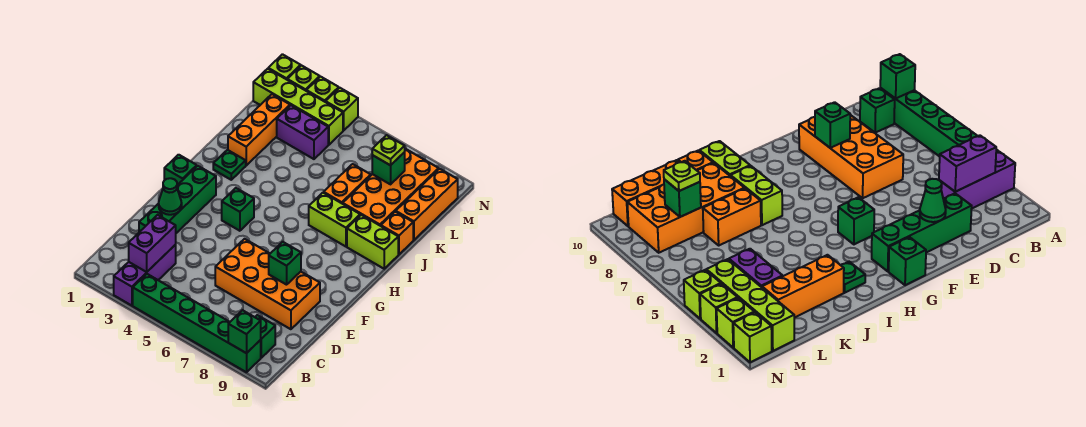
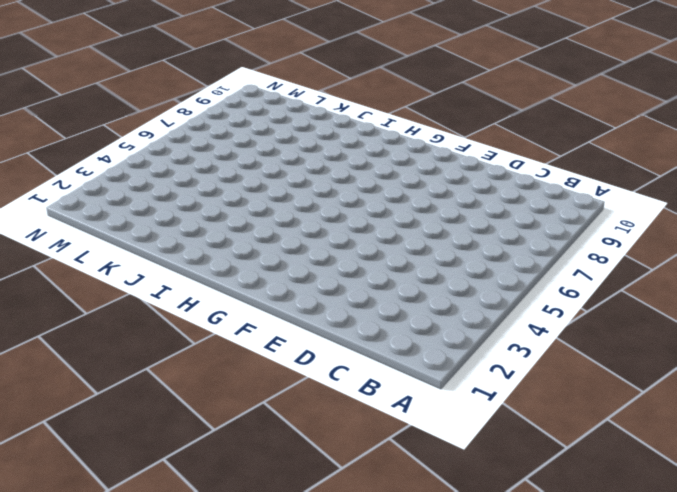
none -> purple brick A3:C3 level 1
none -> green brick A4:A9 level 1
none -> green brick B9 level 1

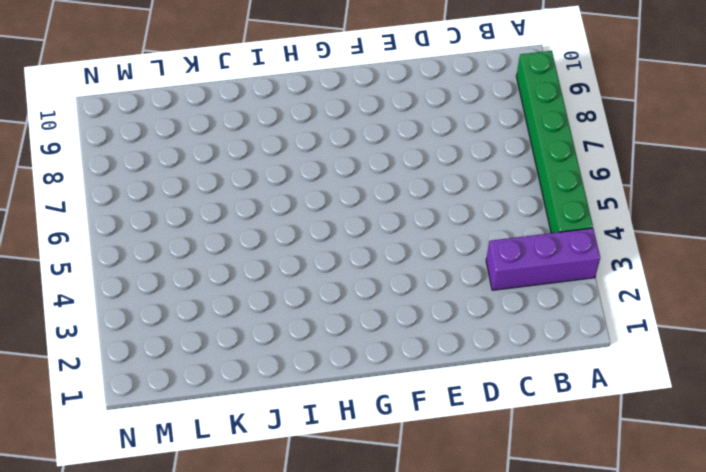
none -> green brick B9 level 1
none -> green brick D2:G2 level 1
none -> orange brick D6:E9 level 1

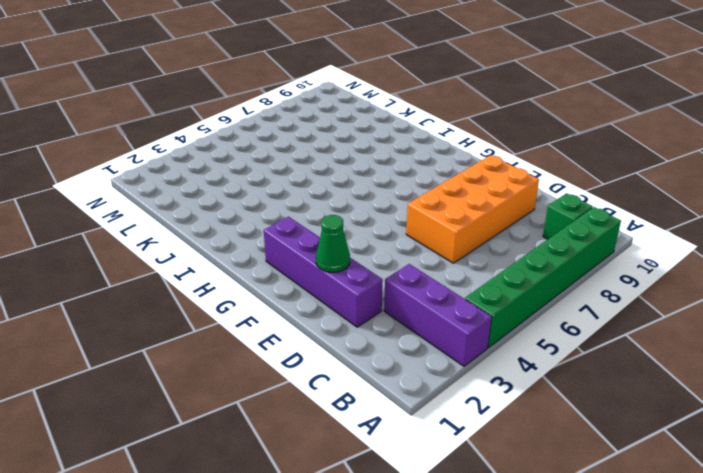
purple brick D2:G2 level 1 -> green brick D2:G2 level 1
none -> green brick G1 level 1
none -> green brick G4 level 1
none -> green plate I2 level 1

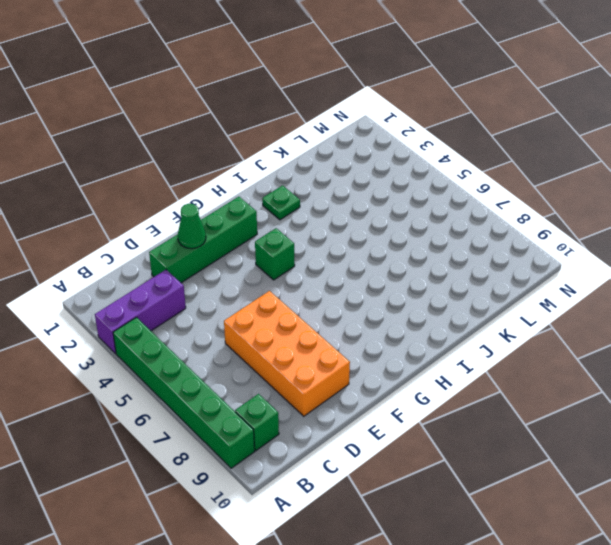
none -> green brick G1 level 1
none -> lime brick I7:I8 level 1
none -> lime brick I9:I10 level 1

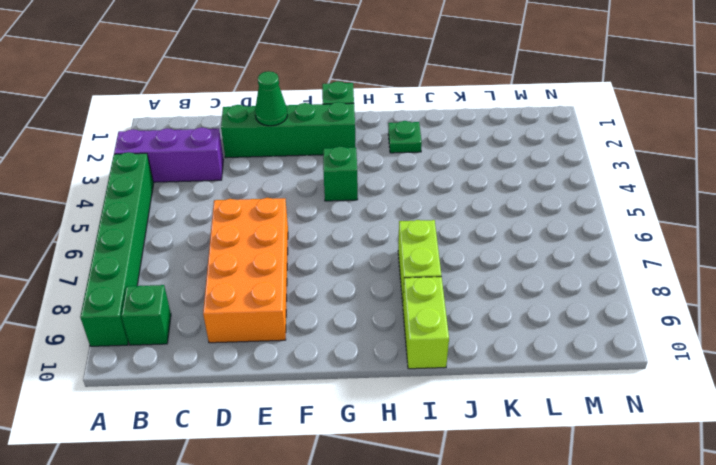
none -> orange brick J2:L2 level 1
none -> orange brick J7:K7 level 1
none -> orange brick J8:M9 level 1

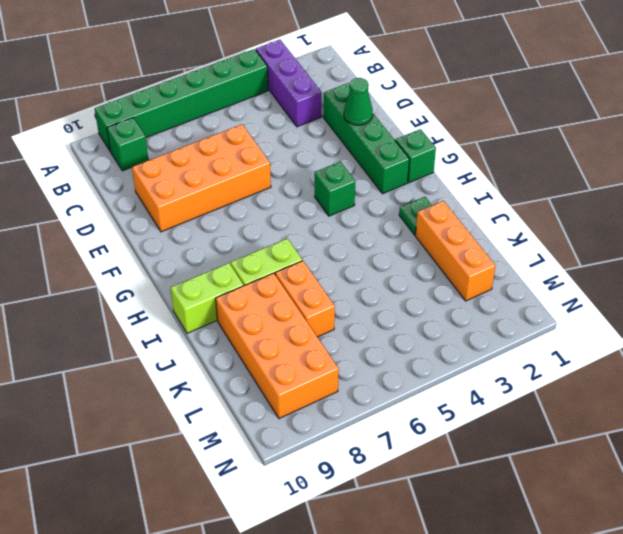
none -> orange brick J10 level 1
none -> orange brick K10:M10 level 1
none -> purple brick L3:L4 level 1

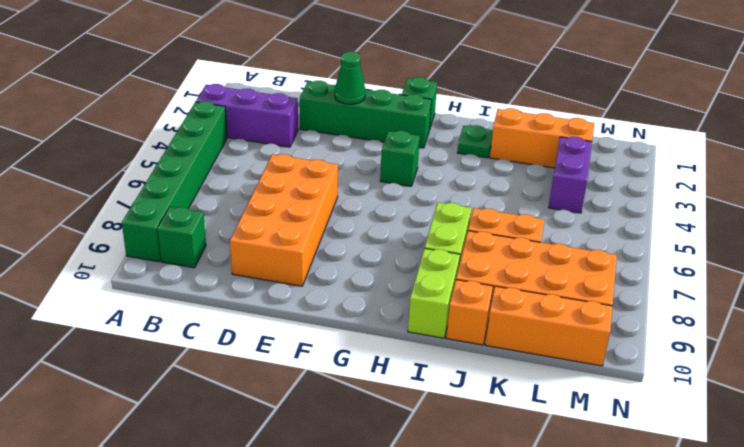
none -> lime brick M1:M4 level 1
none -> lime brick N1 level 1
none -> lime brick N2 level 1

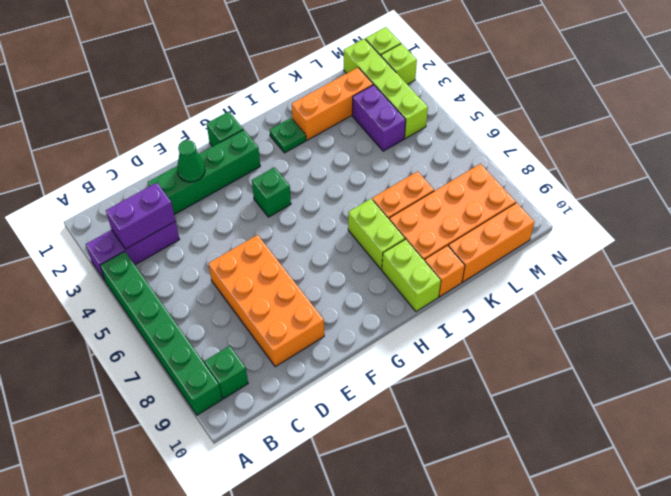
none -> lime brick N3 level 1
none -> lime brick N4 level 1
none -> green brick A9 level 2

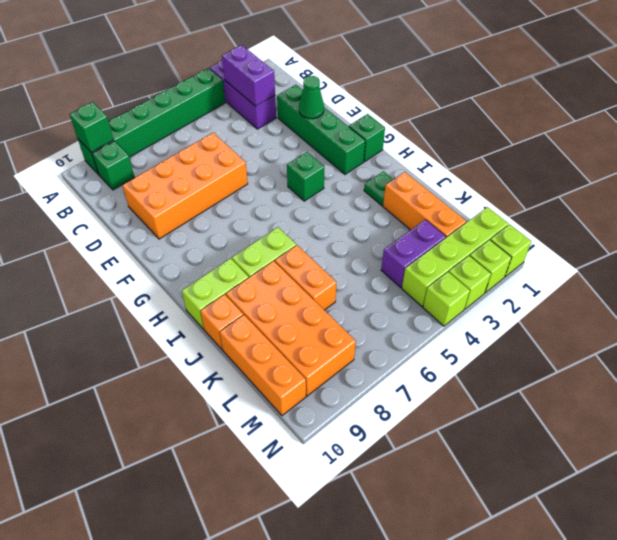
none -> green brick E8 level 2
none -> green brick L8 level 2
none -> lime plate L8 level 3

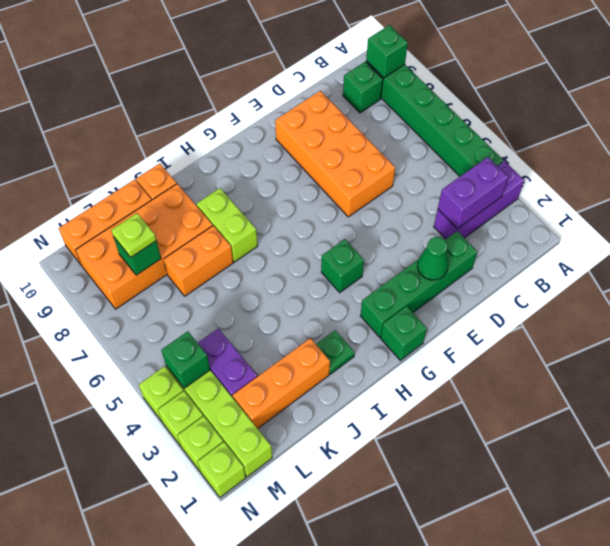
green brick M4 level 2 -> green brick E8 level 2
none -> lime brick I9:I10 level 1

